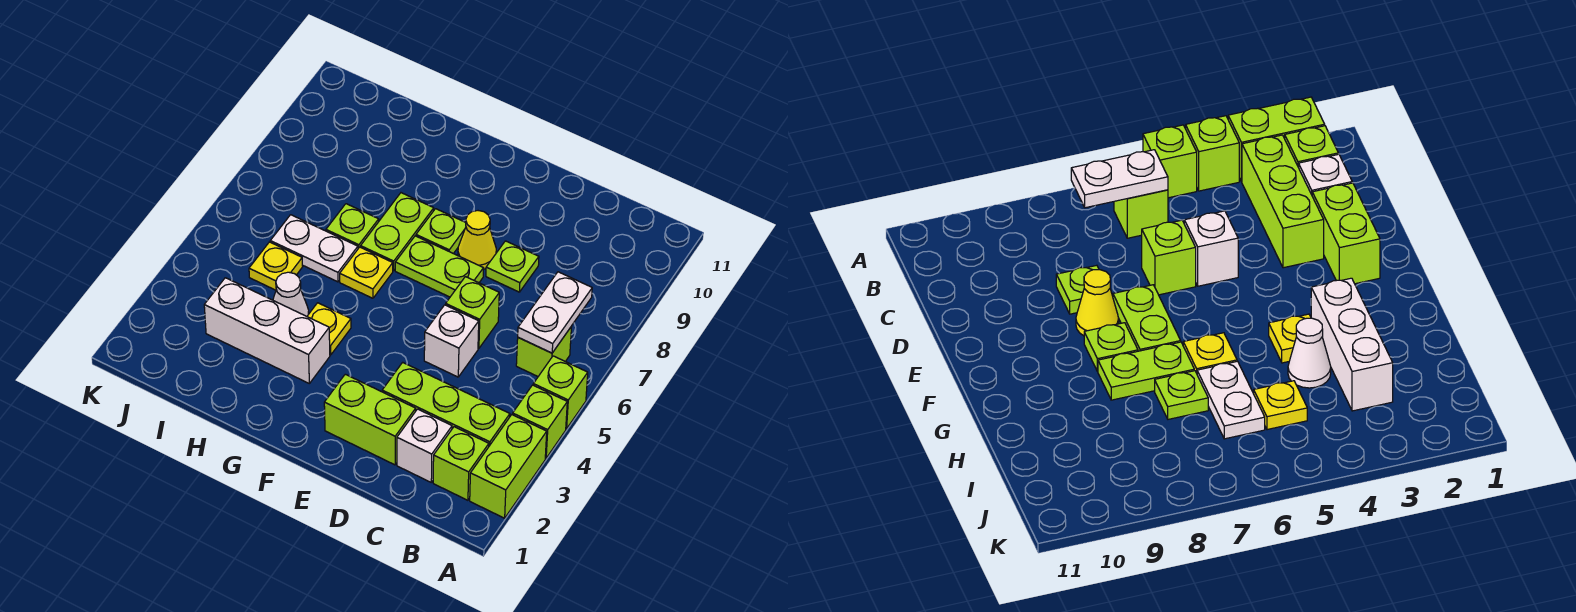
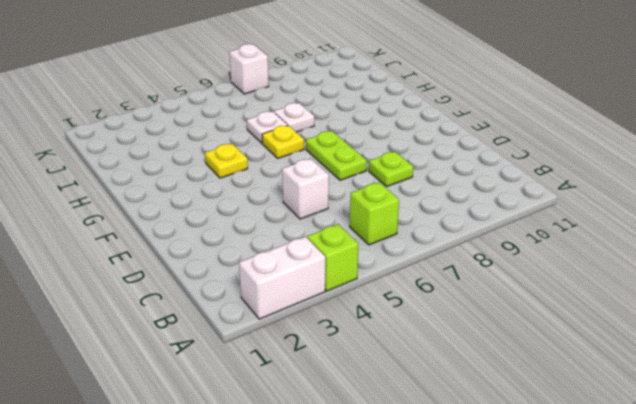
white brick A2:A3 level 1 -> lime brick A2:A3 level 1
white plate H6 level 1 -> white plate H6:I6 level 1
white plate H7 level 1 -> lime plate H7 level 1
white brick K7 level 1 -> white brick C2 level 1
none -> lime brick A5 level 1
none -> lime brick B2 level 1
none -> lime brick B3:D3 level 1

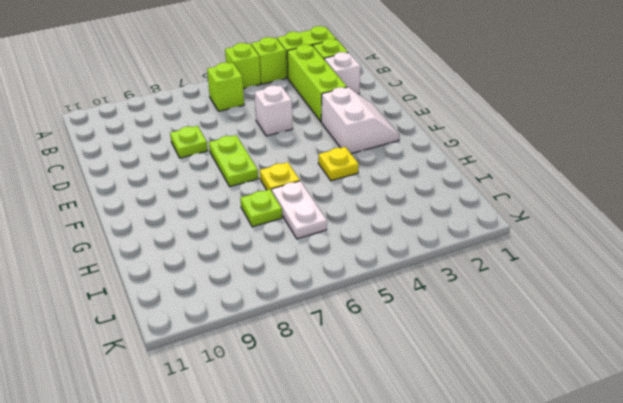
white slope E2:F3 level 1 top 3 -> lime brick D2:E2 level 1
none -> lime brick D6 level 1
none -> yellow cone E8 level 1
none -> lime plate F8 level 1

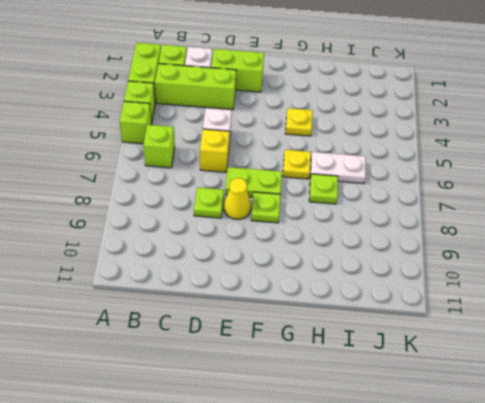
yellow brick D6 level 1 -> lime brick D6 level 1
none -> white brick G3:I3 level 1
none -> lime plate G7:G8 level 1
none -> white cone H4 level 1

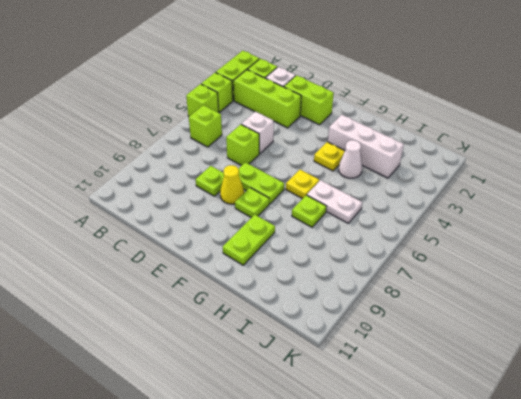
lime plate G9:G10 level 1 -> lime plate G7:G8 level 1
none -> yellow plate I5 level 1
none -> white plate B6:B7 level 2

